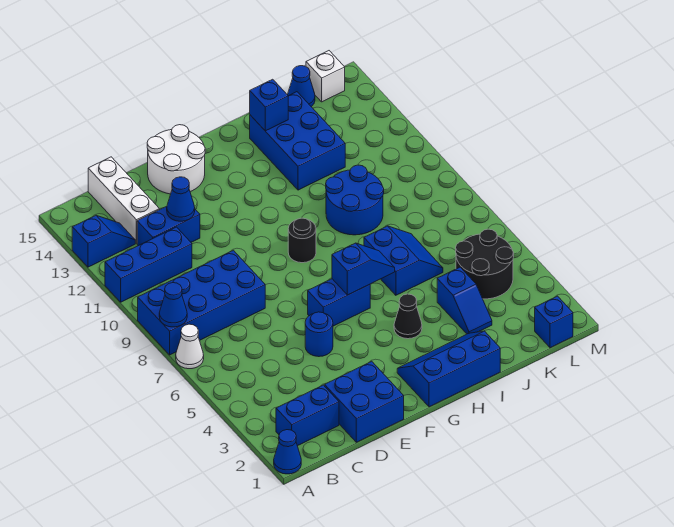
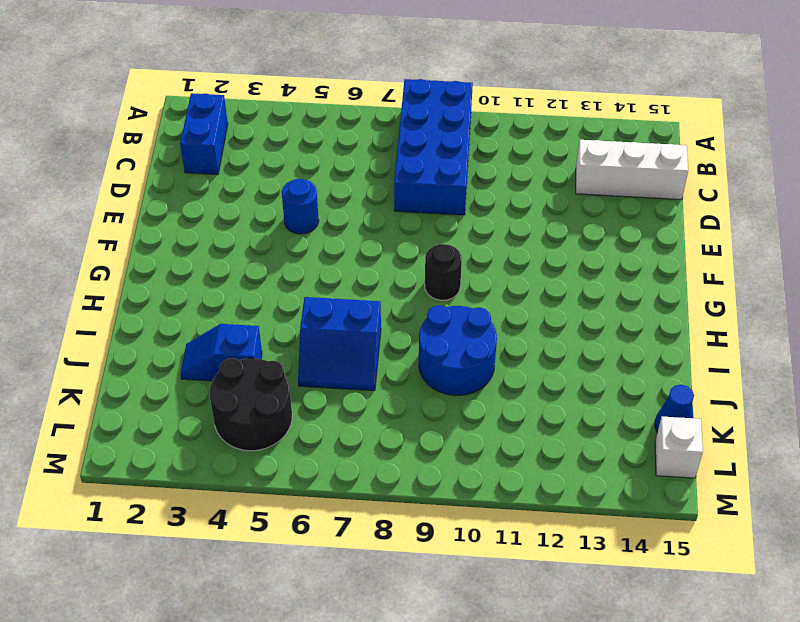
none -> blue cone A1 level 1
none -> white cone A7 level 1
none -> blue brick A11:C11 level 1

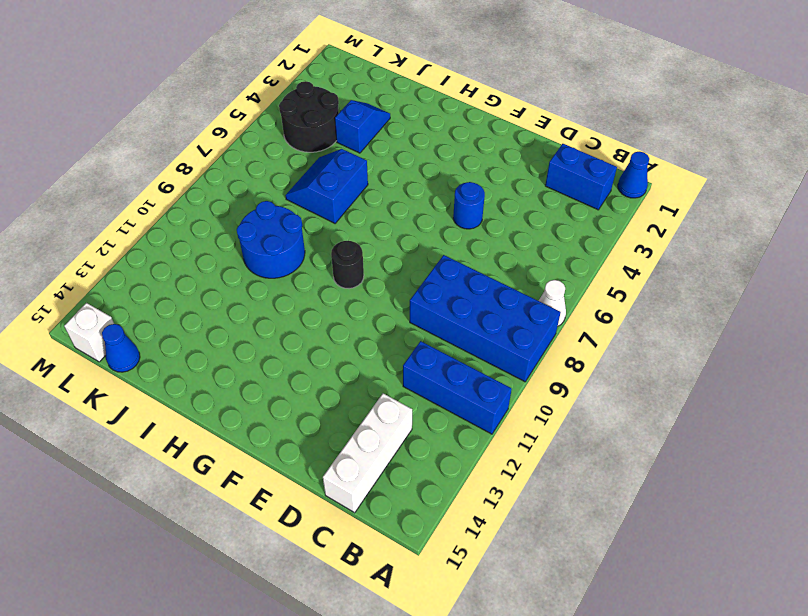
none -> blue slope A13:B13 level 1 top A
none -> blue brick C12:D12 level 1
none -> blue brick D1:E2 level 1

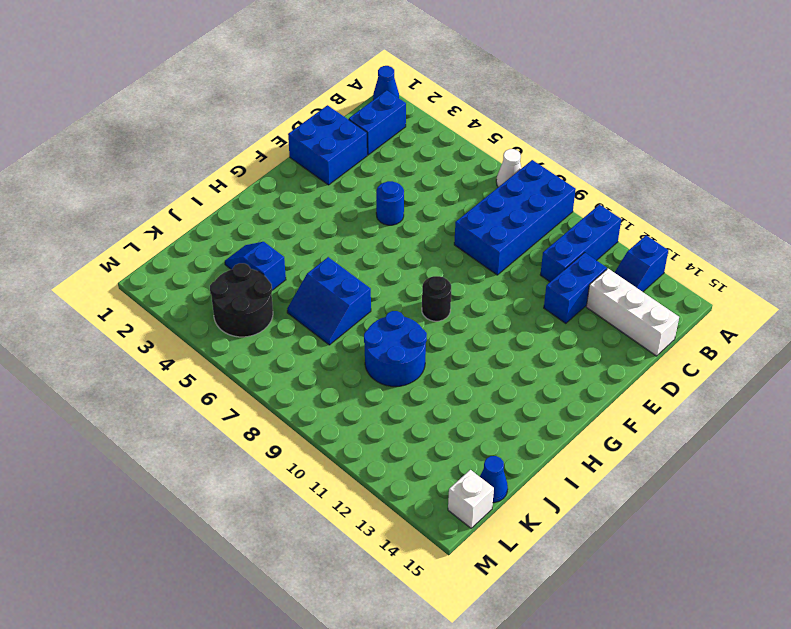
none -> white round brick E14:F15 level 1
none -> blue brick F6:G6 level 1
none -> blue slope G1:I2 level 1 top 1

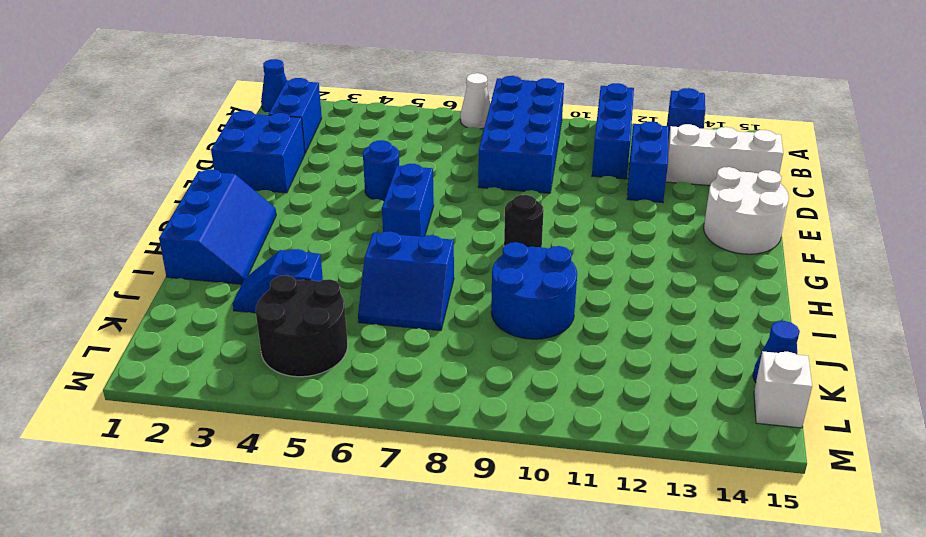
none -> black cone H4 level 1
none -> blue brick I12:J14 level 1
none -> blue brick L1 level 1

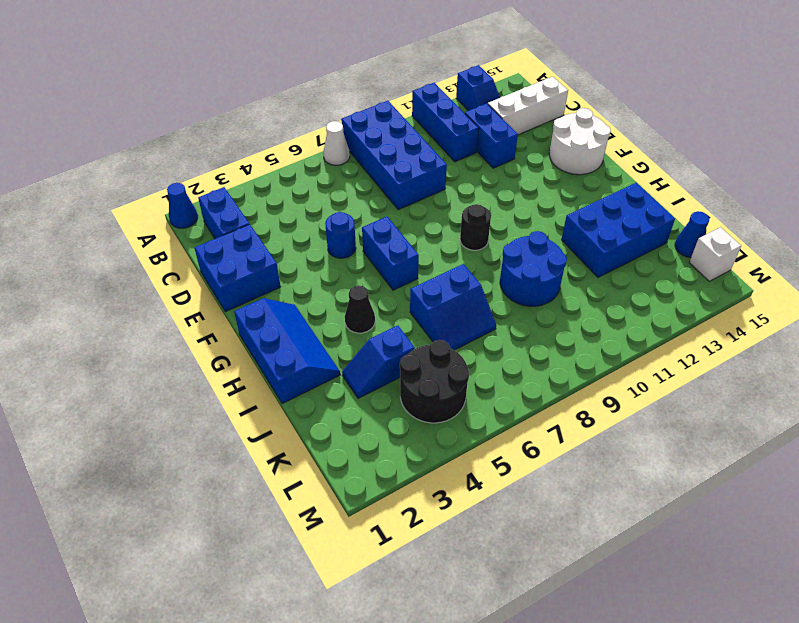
none -> blue brick L1 level 1
none -> blue cone A8 level 2
none -> blue cone D12 level 2

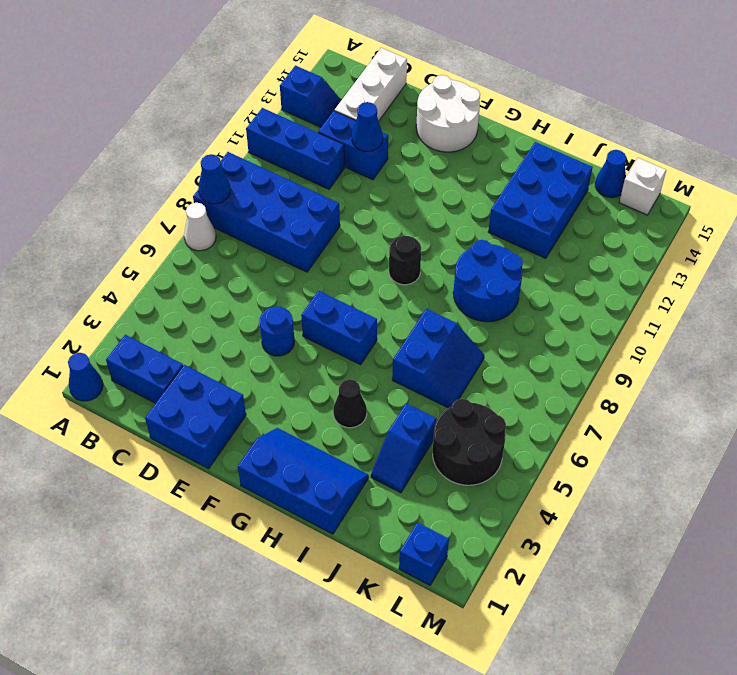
none -> blue slope G6:H6 level 2 top G
none -> blue brick I14 level 2

